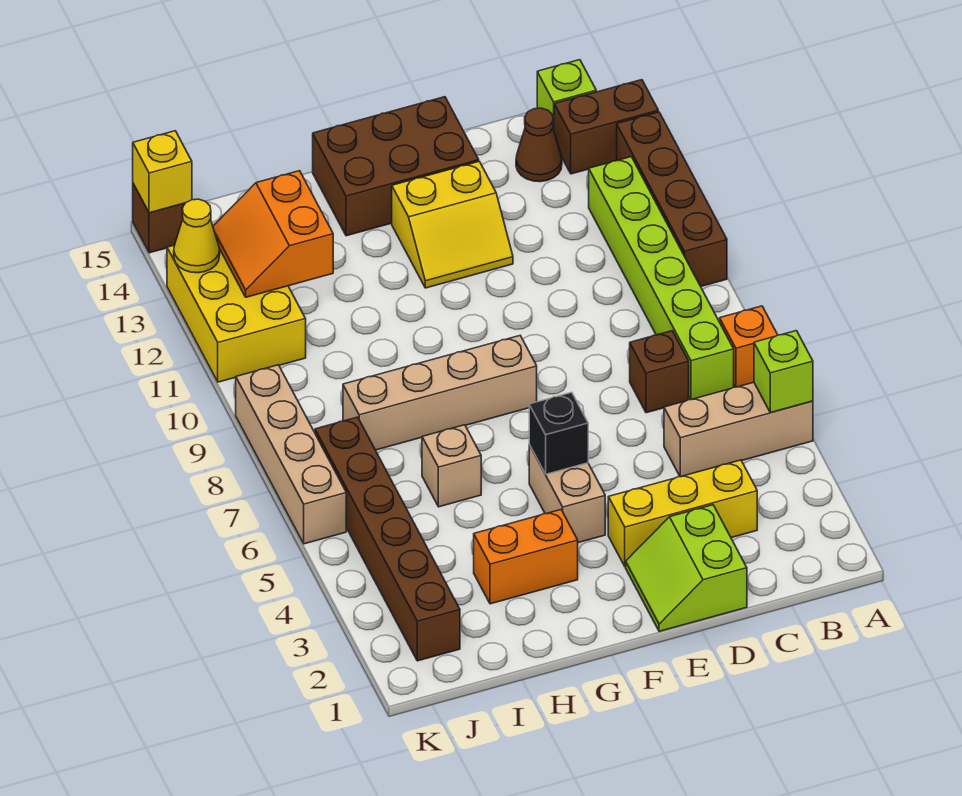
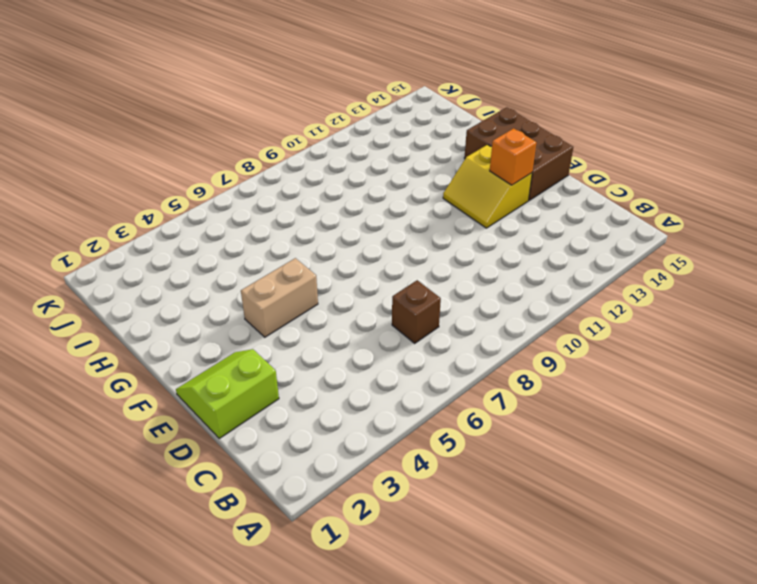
orange brick E13 level 2 -> orange brick A7 level 1
none -> tan brick A5:C5 level 1
none -> brown brick A10:A13 level 1
none -> brown brick A14:B14 level 1

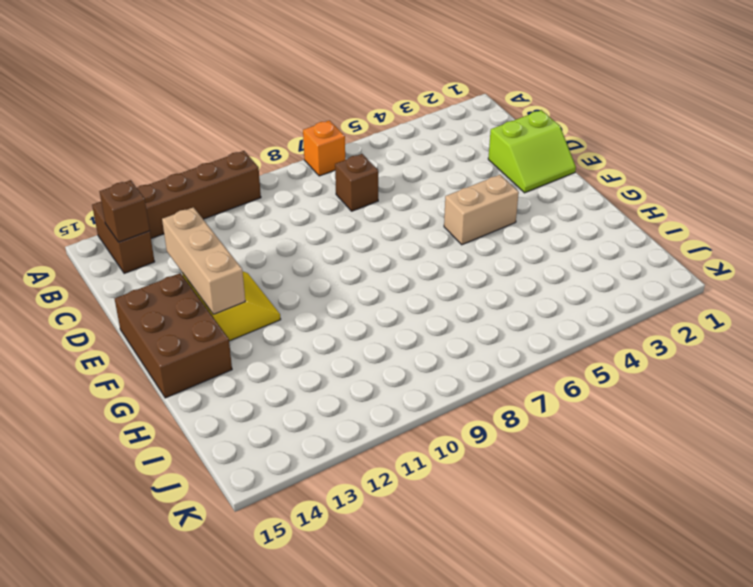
brown brick B14 level 2 -> brown brick K15 level 1
tan brick D13:F13 level 2 -> tan brick A5:C5 level 1
none -> lime brick B7:B12 level 1
none -> lime brick B15 level 1
none -> yellow brick C3:E3 level 1

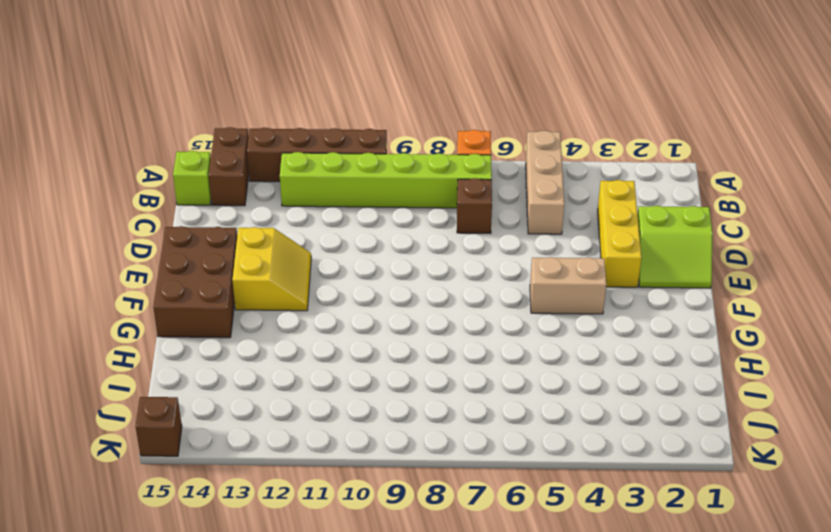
none -> brown cone C14 level 1
none -> tan brick F8:I8 level 1
none -> orange brick G3:H3 level 1

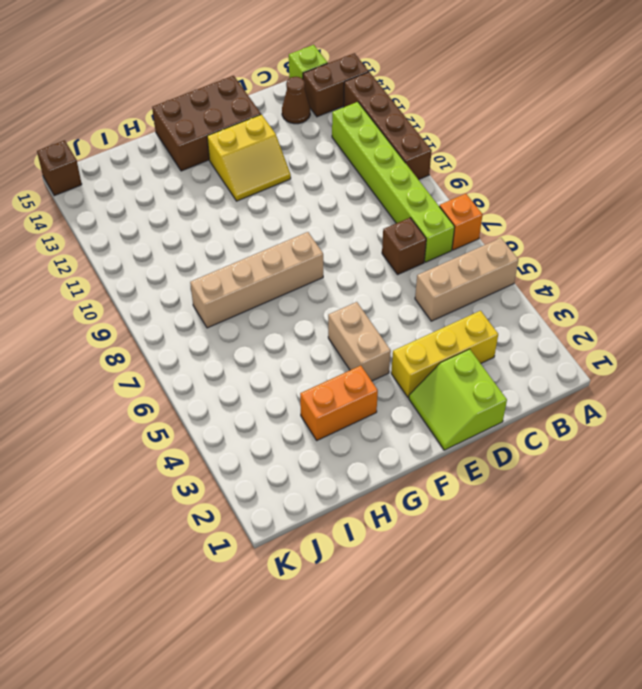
none -> tan brick H6 level 1
none -> brown brick J2:J7 level 1
none -> yellow brick J11:K13 level 1

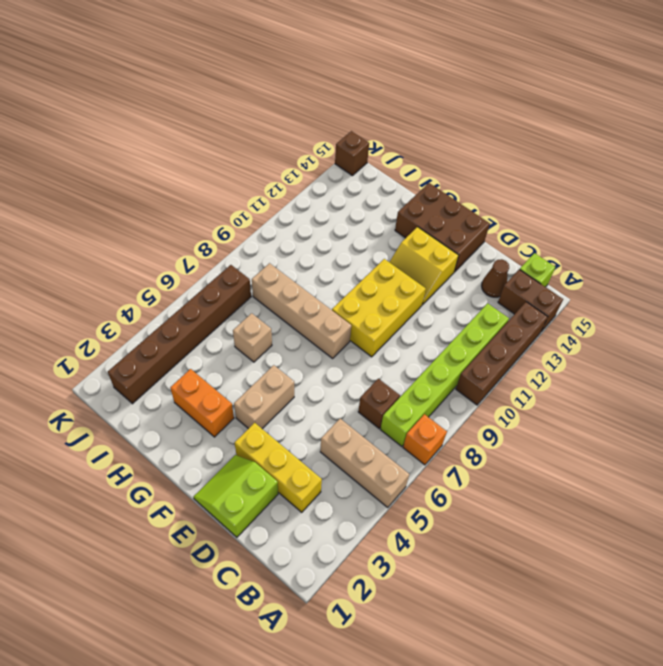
yellow brick E9:F11 level 1 -> yellow brick J11:K13 level 1
none -> tan brick K6:K9 level 1
none -> lime brick A5 level 2
none -> black brick F5 level 2

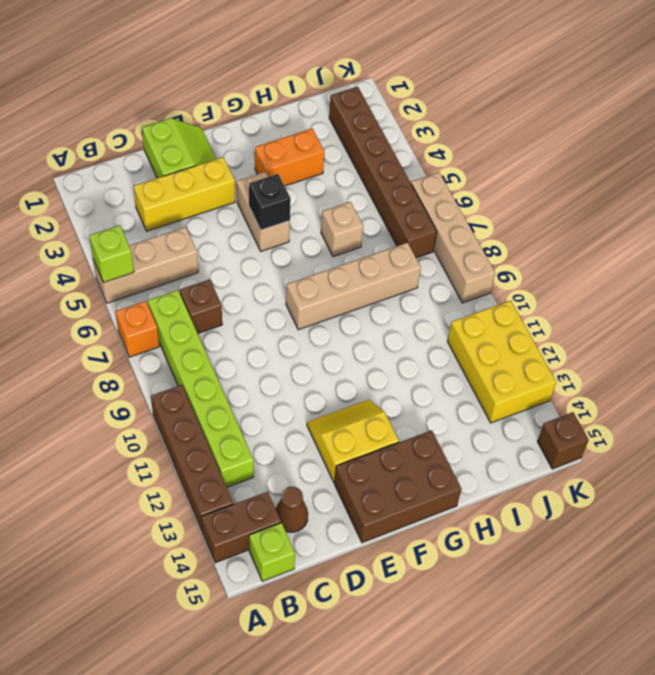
none -> orange slope I12:J13 level 2 top I
none -> yellow cone K13 level 2
none -> yellow brick K15 level 2

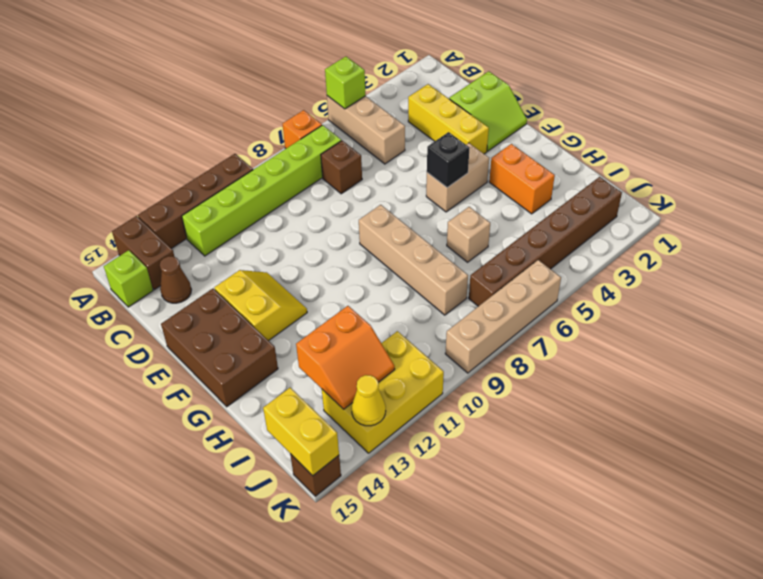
yellow brick J15:K15 level 2 -> yellow brick K15 level 2

